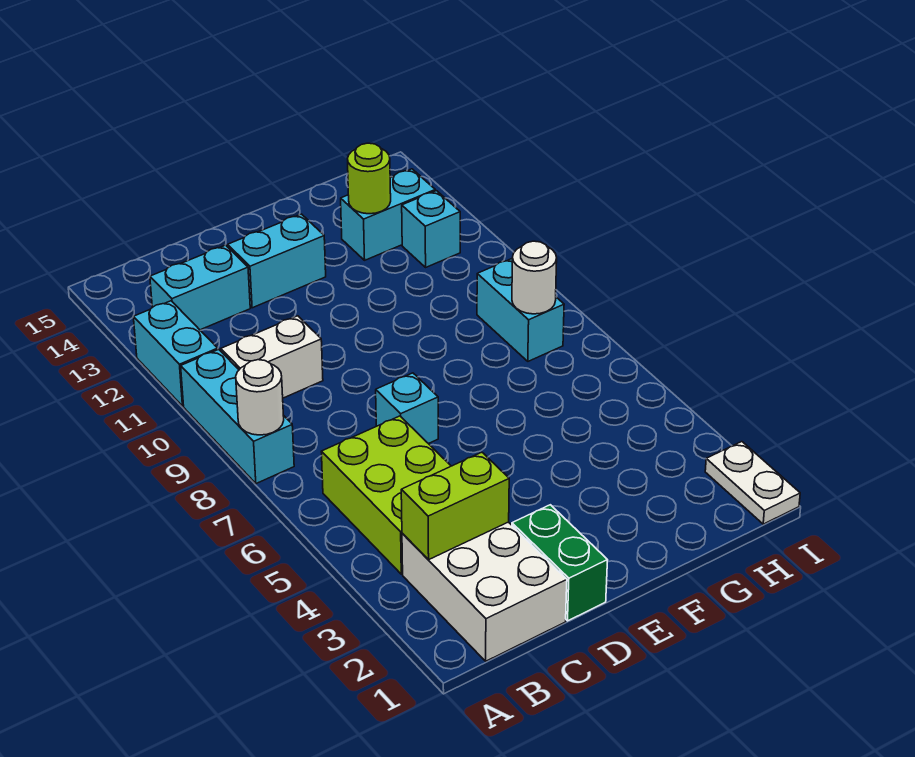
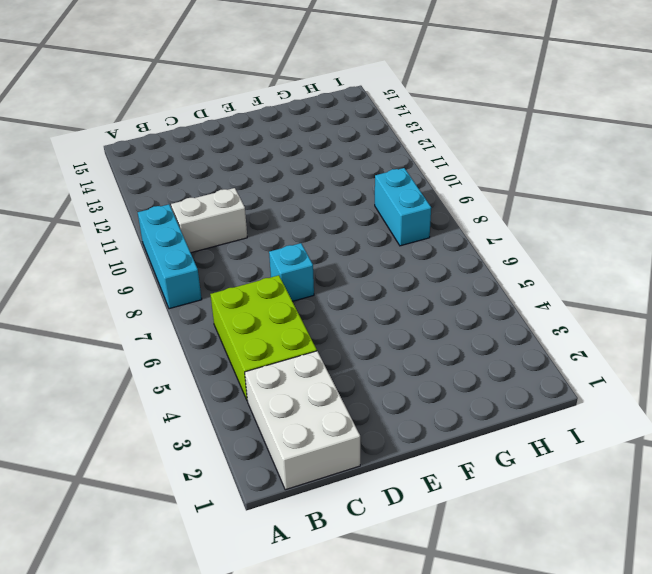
none -> cyan brick A11:A12 level 1
none -> cyan brick B13:C13 level 1
none -> green brick D1:D2 level 1

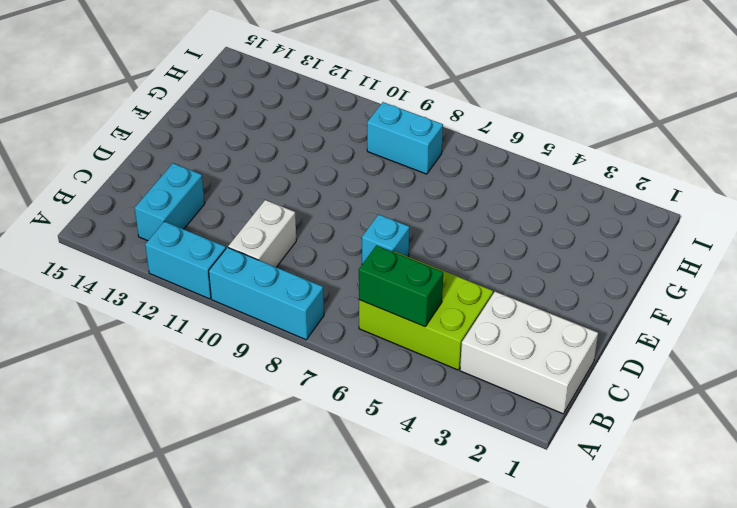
green brick B5:B6 level 2 -> green brick D1:D2 level 1
none -> cyan brick D13:E13 level 1
none -> cyan brick G13:H13 level 1
none -> cyan brick H12 level 1

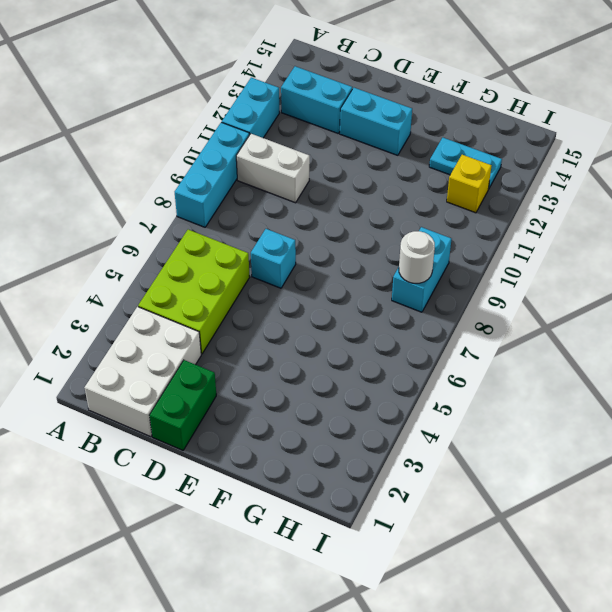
cyan plate G13:H13 level 1 -> cyan brick G13:H13 level 1
yellow brick H12 level 1 -> cyan brick H12 level 1
none -> white plate I1:I2 level 1
none -> white round brick A8 level 2
none -> lime brick B3:C3 level 2

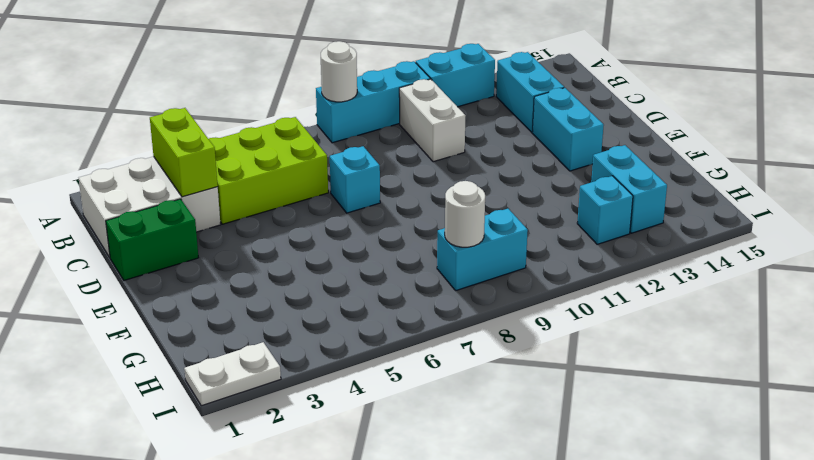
none -> lime round brick G13 level 2

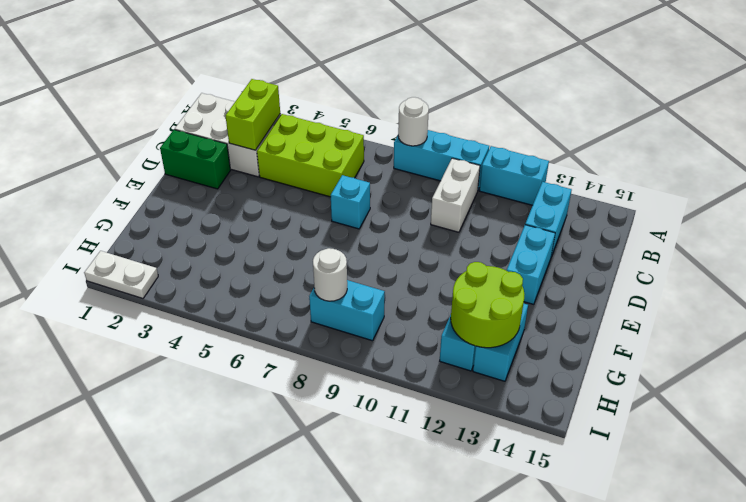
lime round brick G12:H13 level 2 -> lime round brick G13 level 2

